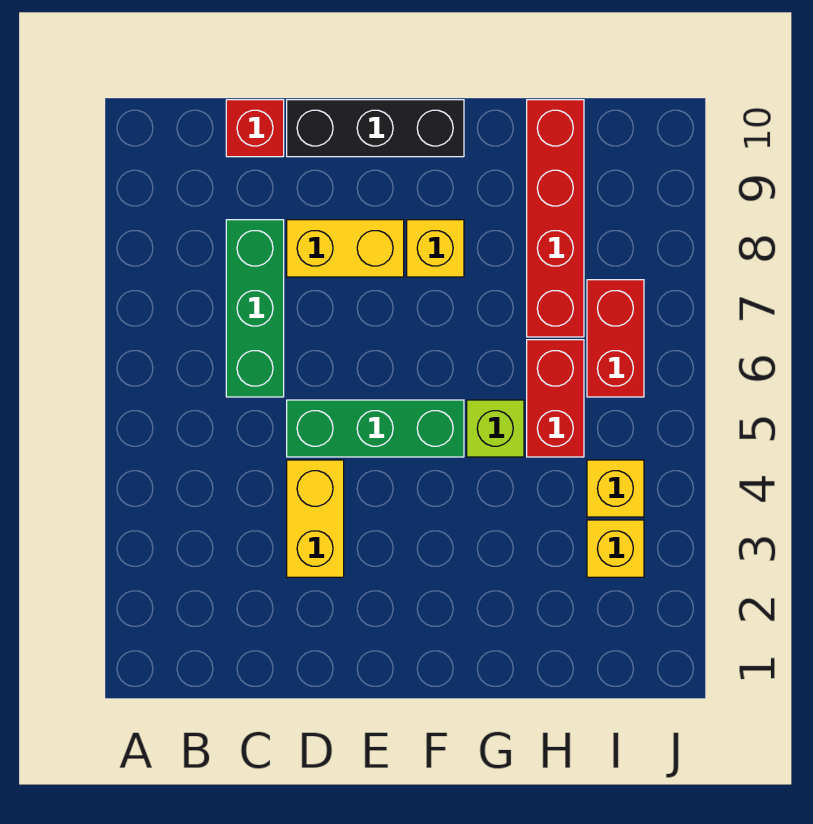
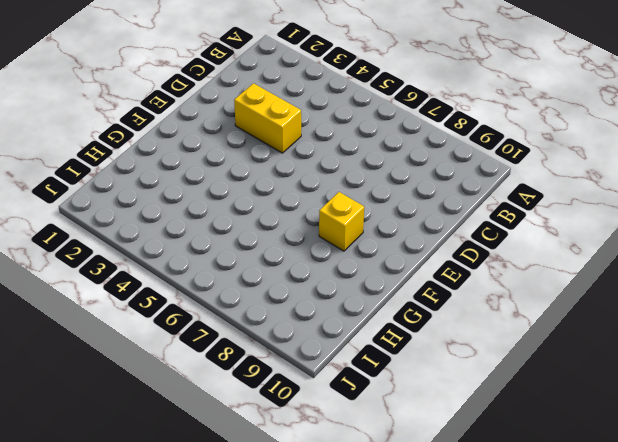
none -> green brick C6:C8 level 1
none -> red brick C10 level 1
none -> green brick D5:F5 level 1

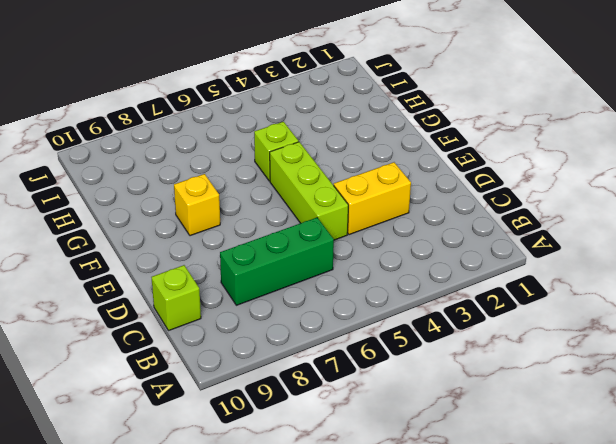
lime brick C10 level 1 -> red brick C10 level 1
lime brick D5:F5 level 1 -> green brick D5:F5 level 1
none -> yellow brick D8:E8 level 1
none -> black brick D10:F10 level 1
none -> red brick H5:H6 level 1

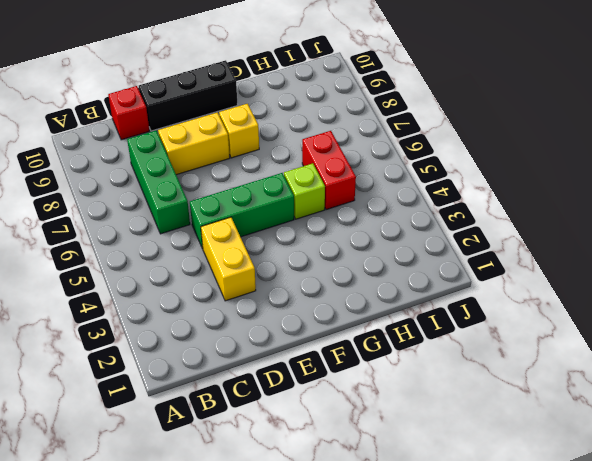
none -> red brick H7:H10 level 1
none -> yellow brick I3 level 1
none -> yellow brick I4 level 1

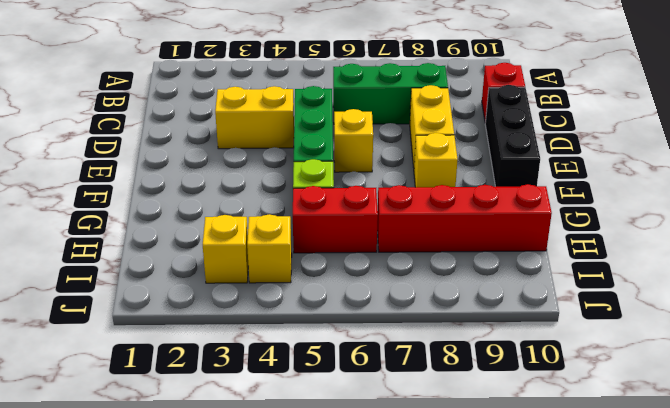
yellow brick E6 level 1 -> none
none -> red brick I6:I7 level 1

